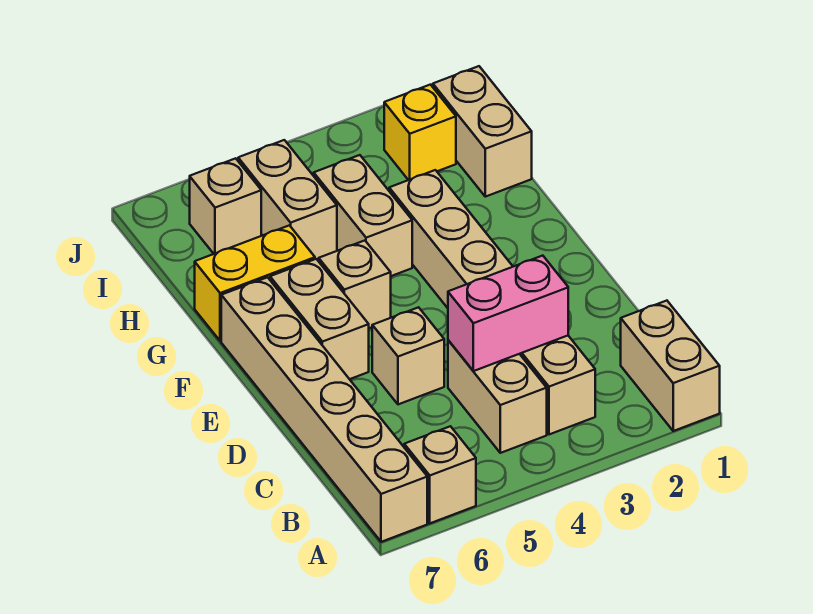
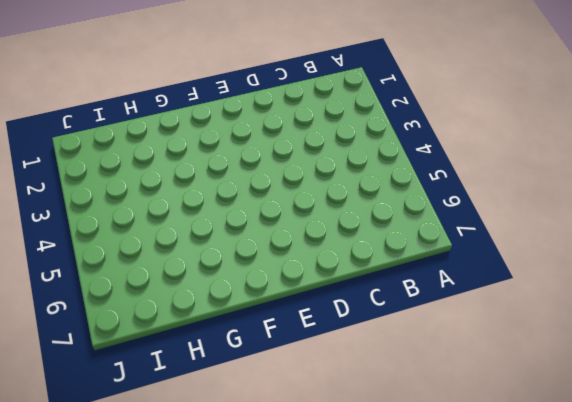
none -> tan brick A1:B1 level 1
none -> tan brick A6 level 1
none -> tan brick A7:F7 level 1

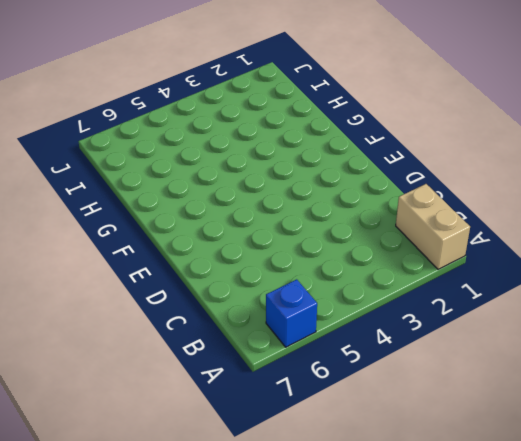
blue brick A6 level 1 -> tan brick A6 level 1
none -> tan brick A7:F7 level 1
none -> tan brick B3:G3 level 1
none -> tan brick B4:C4 level 1

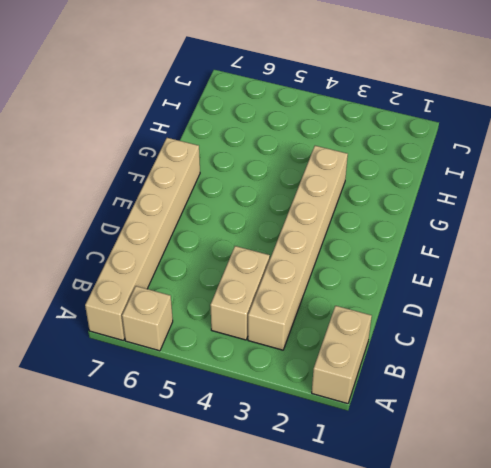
none -> tan brick D5 level 1
none -> tan brick E6:F6 level 1
none -> tan brick F5 level 1

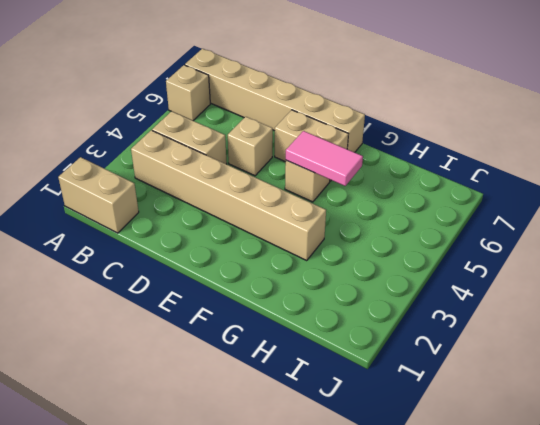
pink tile F5:G5 level 2 -> none
none -> tan brick G4:H4 level 1
none -> yellow brick G6:G7 level 1
none -> tan brick H1:I1 level 1

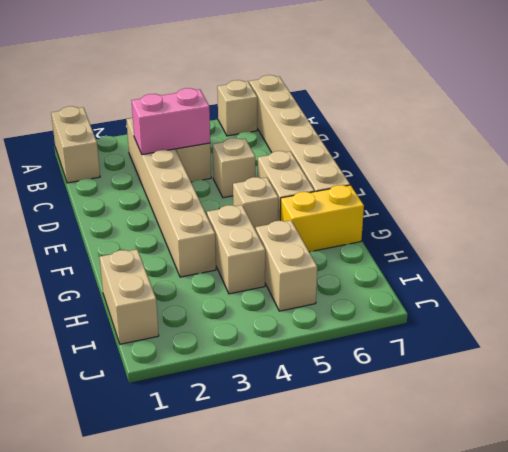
none -> yellow brick I2 level 1
none -> tan brick I6 level 1

